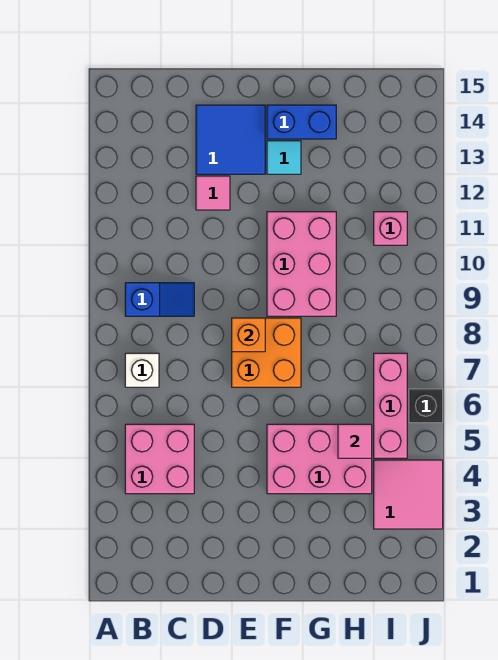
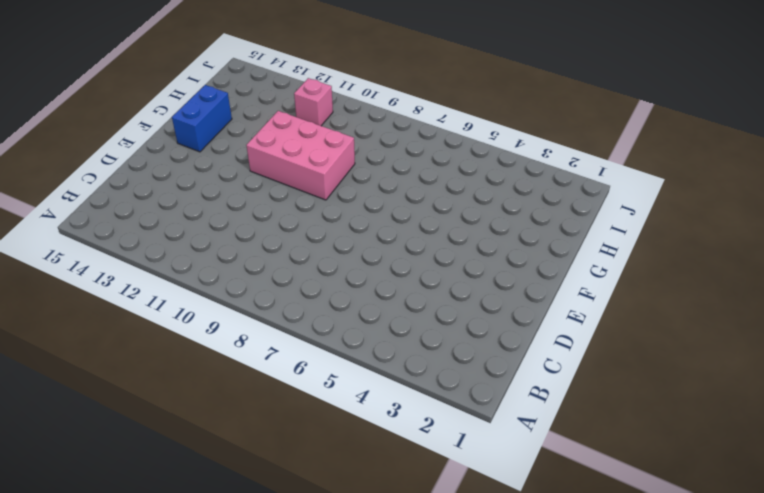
none -> pink brick B4:C5 level 1
none -> white brick B7 level 1
none -> blue slope B9:C9 level 1 top B

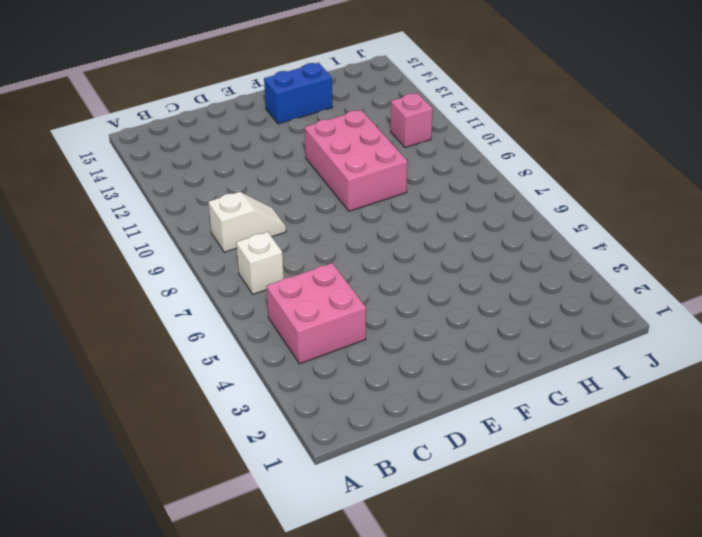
white slope B9:C9 level 1 top B -> blue slope B9:C9 level 1 top B
none -> pink tile D12 level 1
none -> blue tile D13:E14 level 1
none -> orange brick E7:F8 level 1

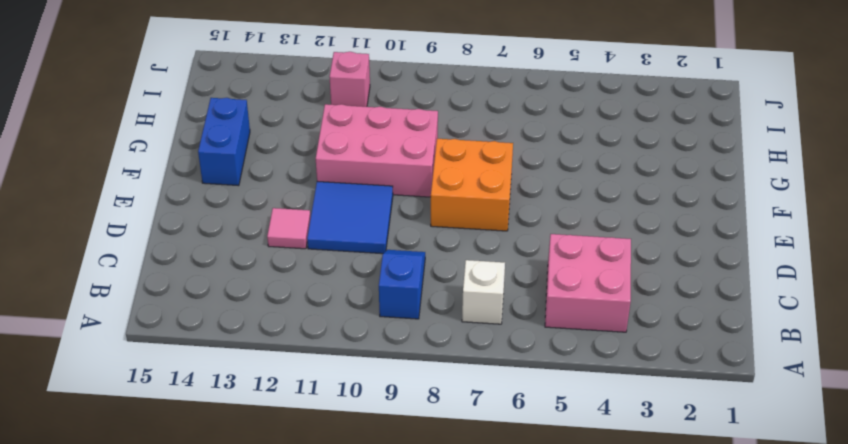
blue tile D10:E11 level 1 -> blue tile D13:E14 level 1
none -> pink brick F4:H5 level 1
none -> cyan tile F13 level 1
none -> pink tile I3:J4 level 1

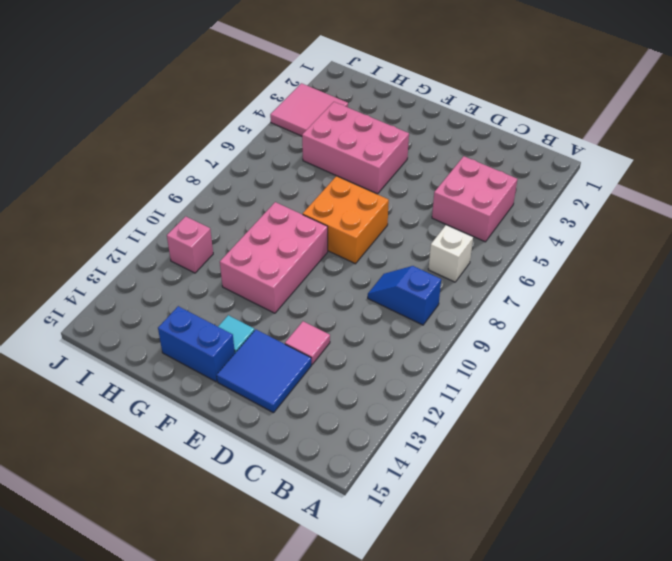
none -> pink brick I5:I7 level 1
none -> black brick J6 level 1
none -> orange brick E8 level 2

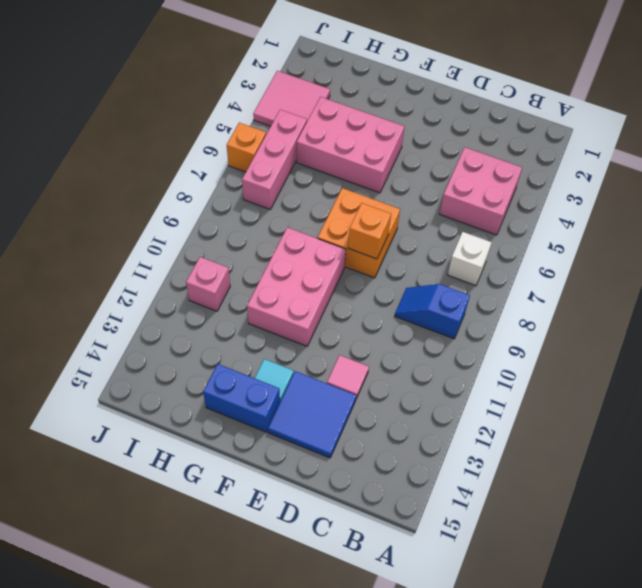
orange brick J6 level 1 -> black brick J6 level 1
none -> pink tile H5 level 2

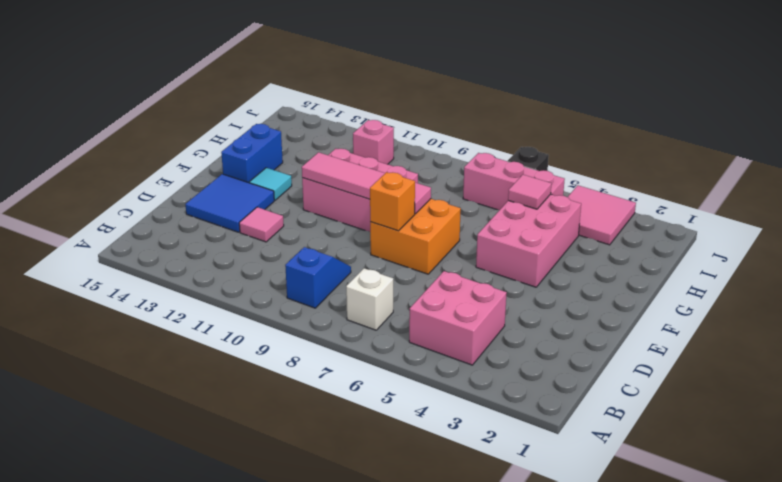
pink tile F8:F11 level 2 -> none

